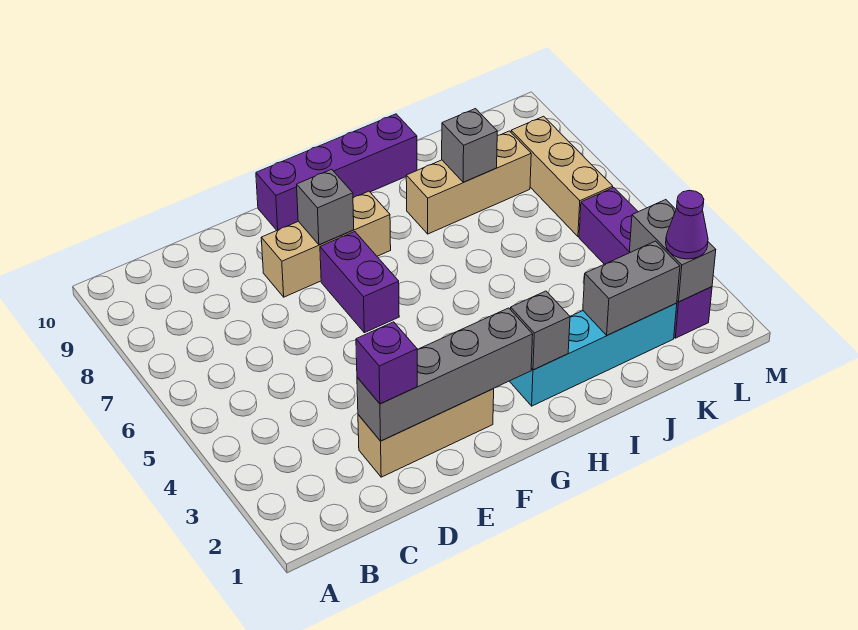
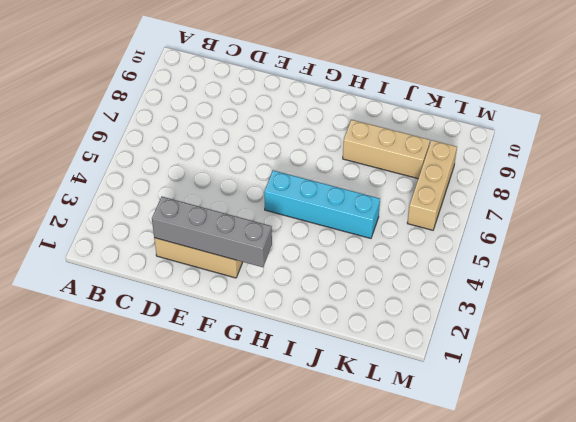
cyan brick G5:J5 level 1 -> cyan brick H2:K2 level 1
none -> tan brick E8:G8 level 1
none -> purple brick F6:F7 level 1
none -> purple brick F10:I10 level 1

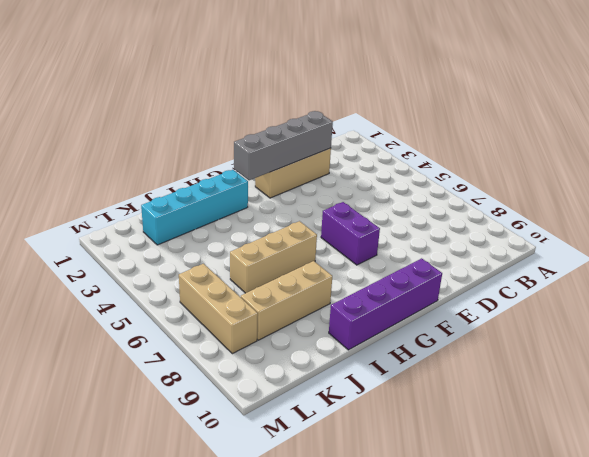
tan brick H6:J6 level 1 -> tan brick E8:G8 level 1
none -> purple brick L2:L5 level 1
none -> grey brick F8 level 2
none -> grey brick H2 level 2

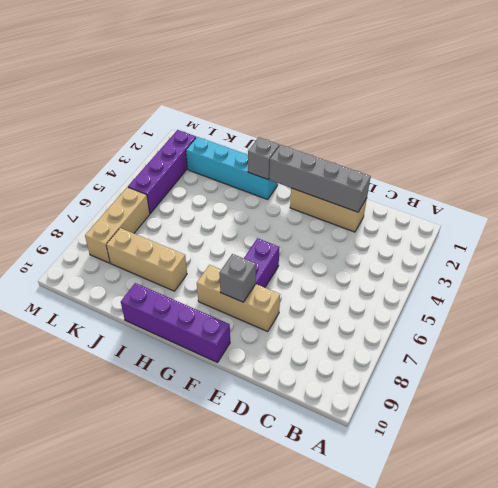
none -> grey brick J2:K2 level 2
none -> grey brick J8 level 2
none -> grey brick L2:L3 level 2

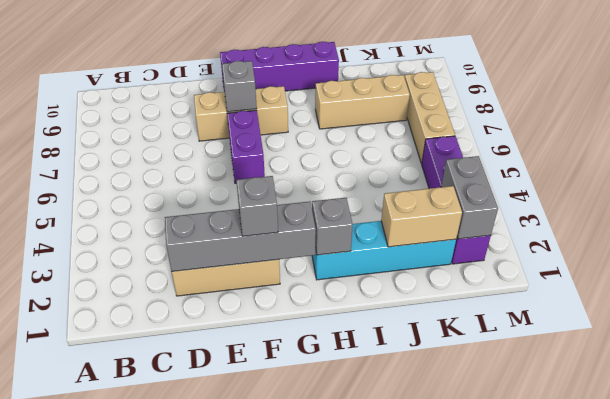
grey brick F2 level 3 -> grey brick J8 level 2
tan brick J2:K2 level 2 -> grey brick J2:K2 level 2
none -> purple brick D2 level 3
none -> purple cone L2 level 3

